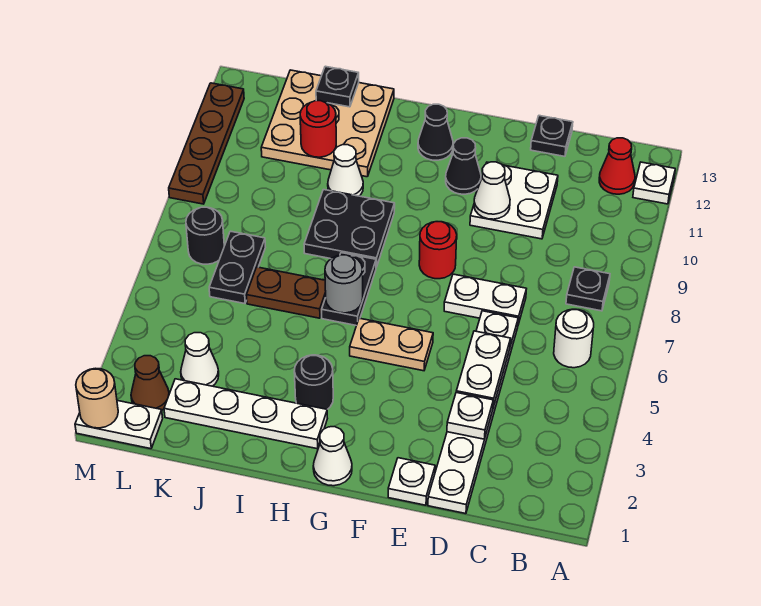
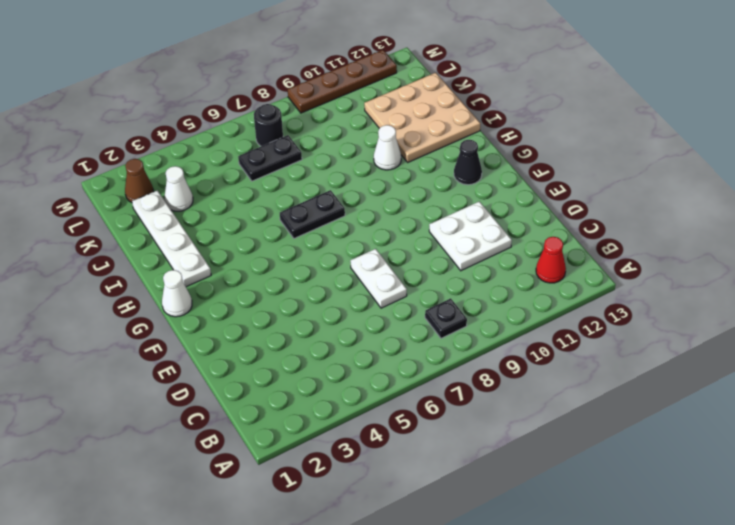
none -> white plate A12 level 1
none -> white round brick B6 level 1
none -> white plate D1:D6 level 1
none -> black plate D13 level 1

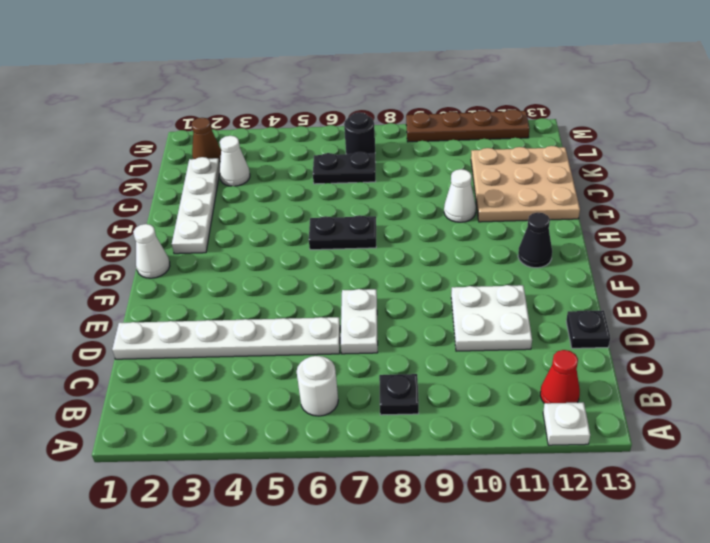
none -> white plate E1 level 1
none -> tan plate F5:G5 level 1
none -> red round brick F8 level 1
none -> black cone F11 level 1

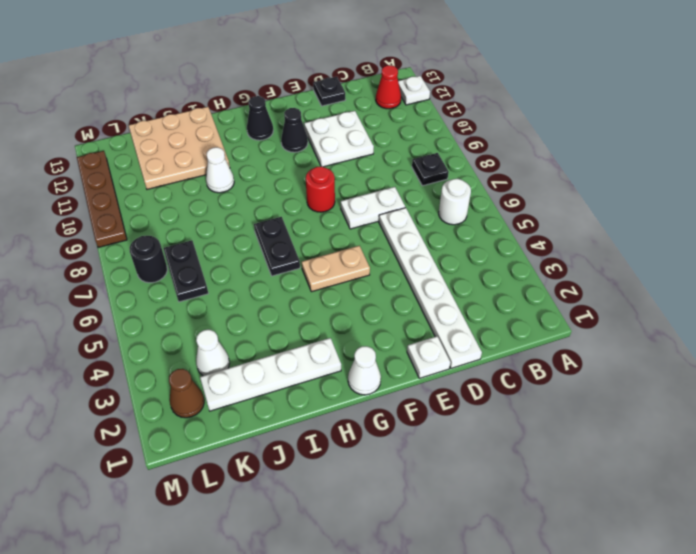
none -> black round brick H3 level 1
none -> black plate H8:I9 level 1
none -> brown plate I6:J6 level 1
none -> white plate L1:M1 level 1

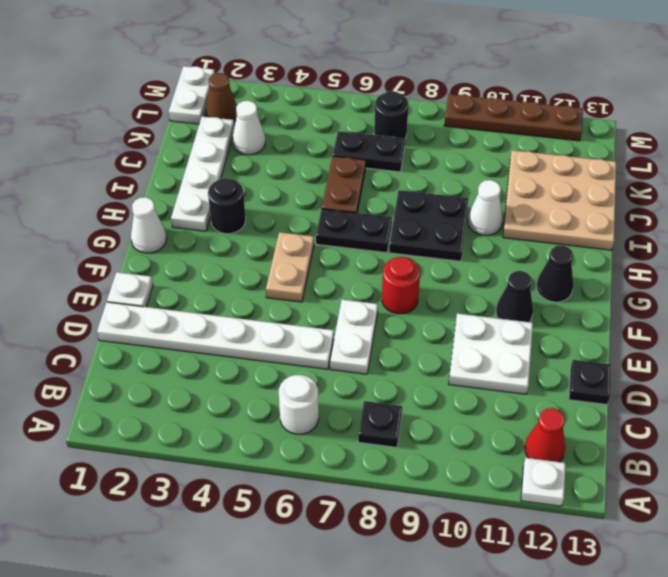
none -> white plate D3 level 2
none -> white plate D4:D5 level 2
none -> white cone E10 level 2
none -> grey round brick H6 level 2

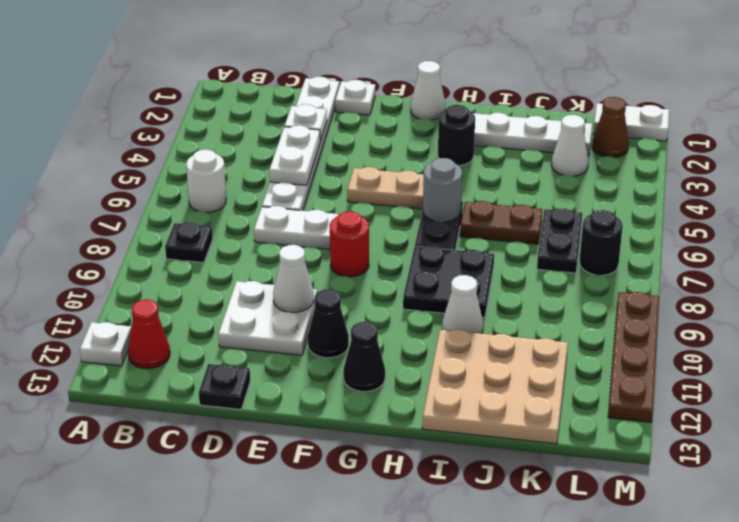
none -> red round brick J11 level 2
none -> black plate J13 level 2
none -> tan round brick M1 level 2

